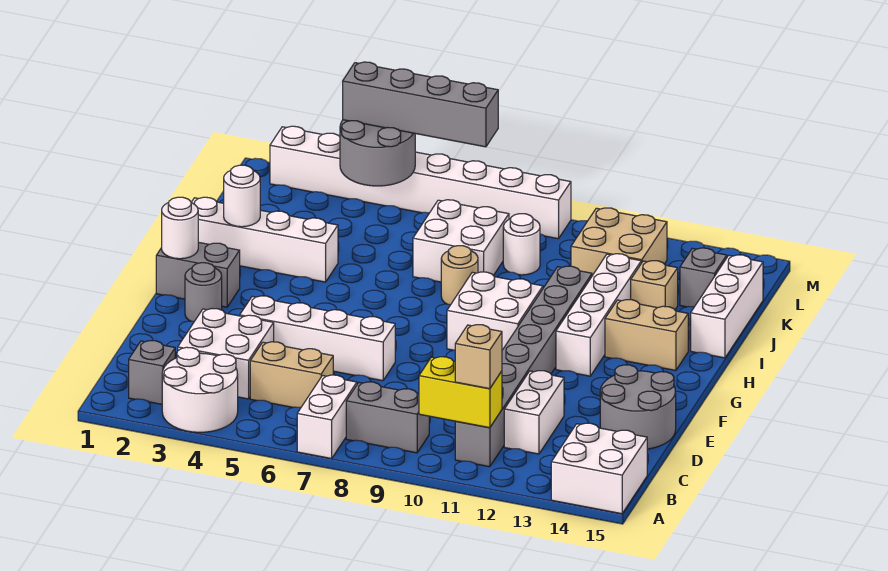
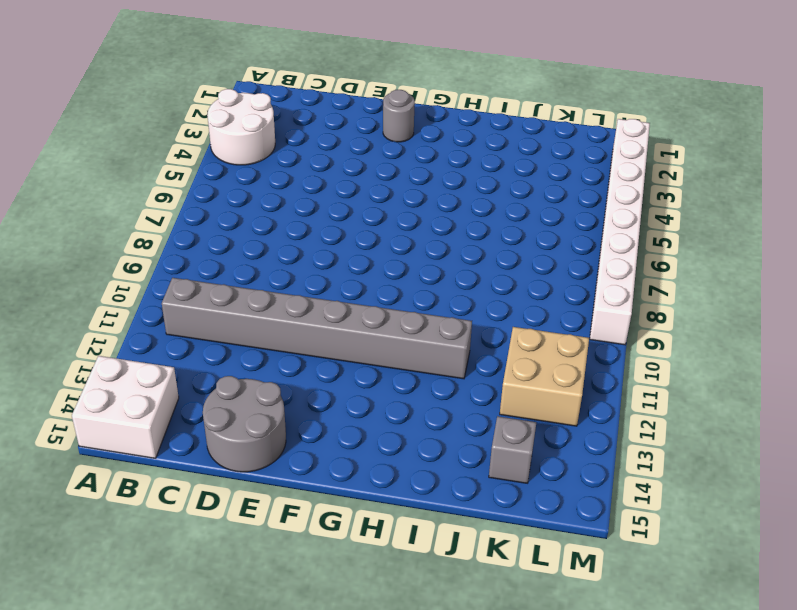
none -> white brick A7:B7 level 1
none -> grey brick B2 level 1
none -> grey brick B8:B9 level 1
none -> white brick C3:D4 level 1

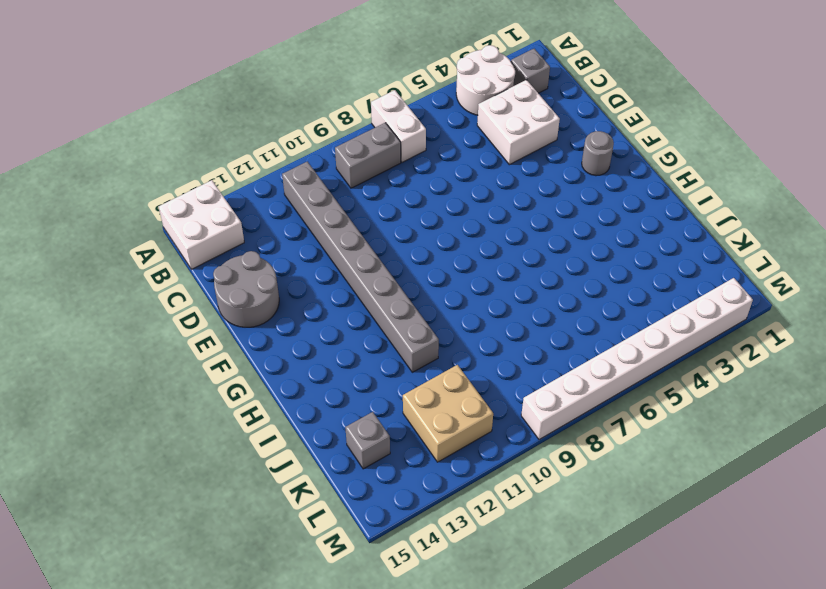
none -> tan brick C5:C6 level 1
none -> white brick C12:D12 level 1
none -> white brick E4:E7 level 1
none -> grey brick G1:G2 level 1

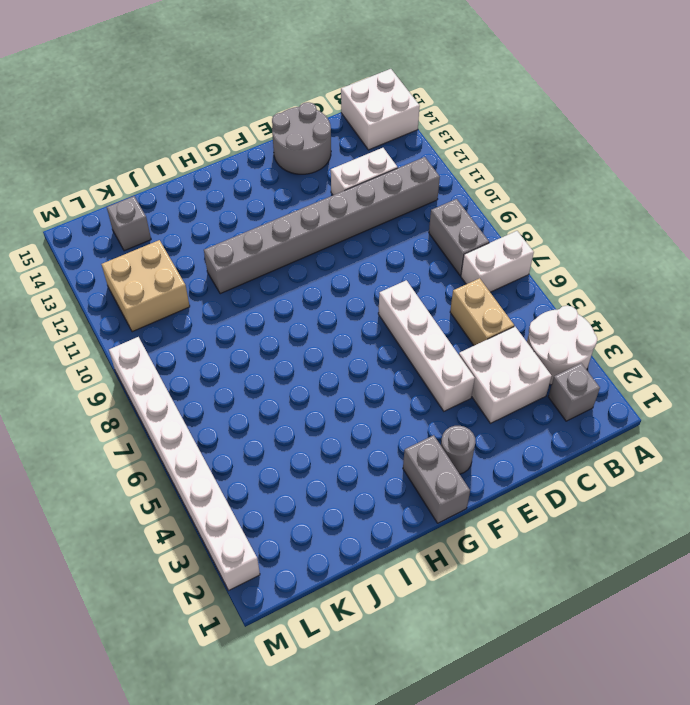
none -> white brick G9:H10 level 1
none -> white brick G12:J12 level 1
none -> tan brick H13:H14 level 1
none -> white brick I1:I4 level 1

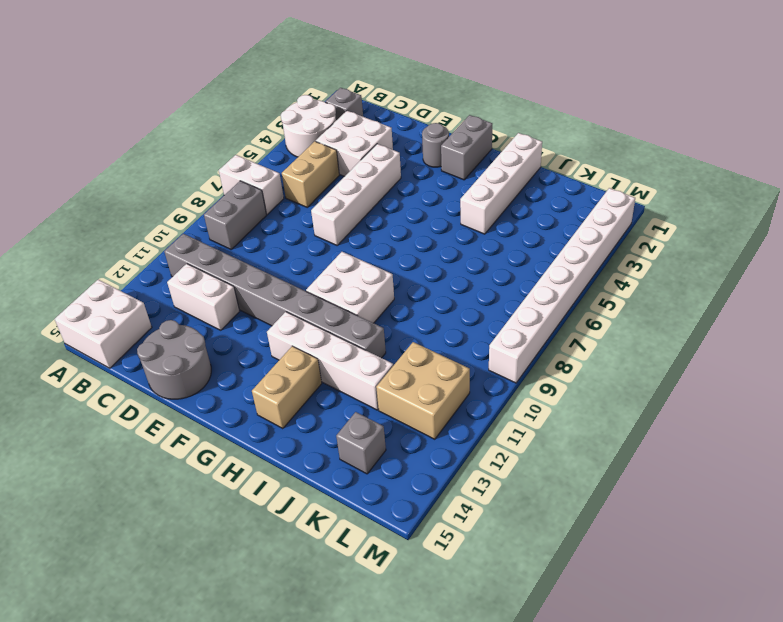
none -> tan round brick I8 level 1
none -> white brick I15:K15 level 1
none -> white brick J7:K8 level 1
none -> tan brick J13 level 1

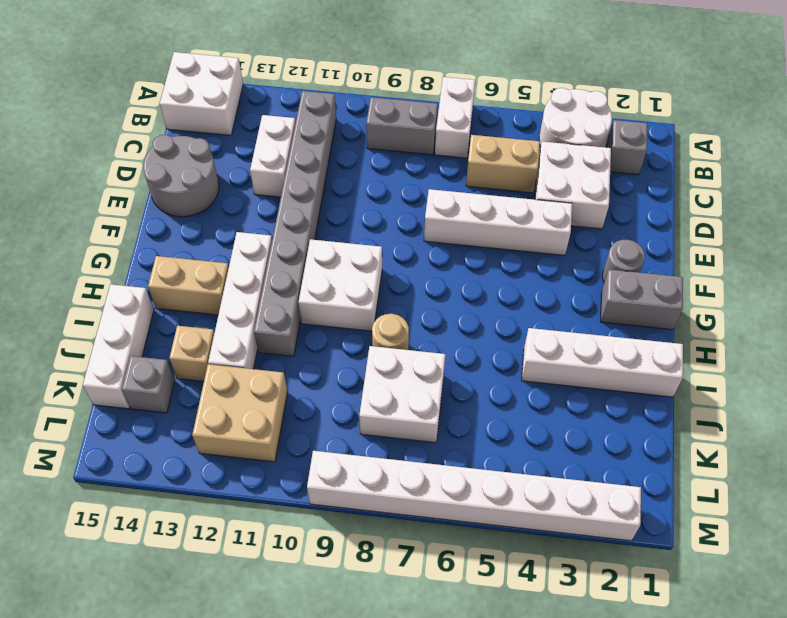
none -> white round brick K9 level 1
none -> yellow brick B10:B11 level 2
none -> white round brick G1 level 2
none -> white round brick I2 level 2

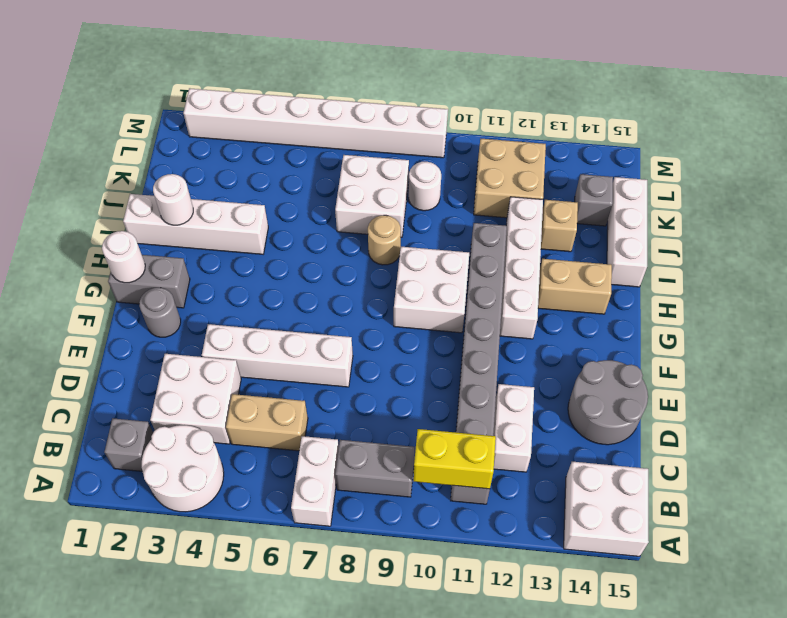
none -> grey round brick L4:M5 level 2
none -> tan brick B11 level 3
none -> grey brick M4:M7 level 3

